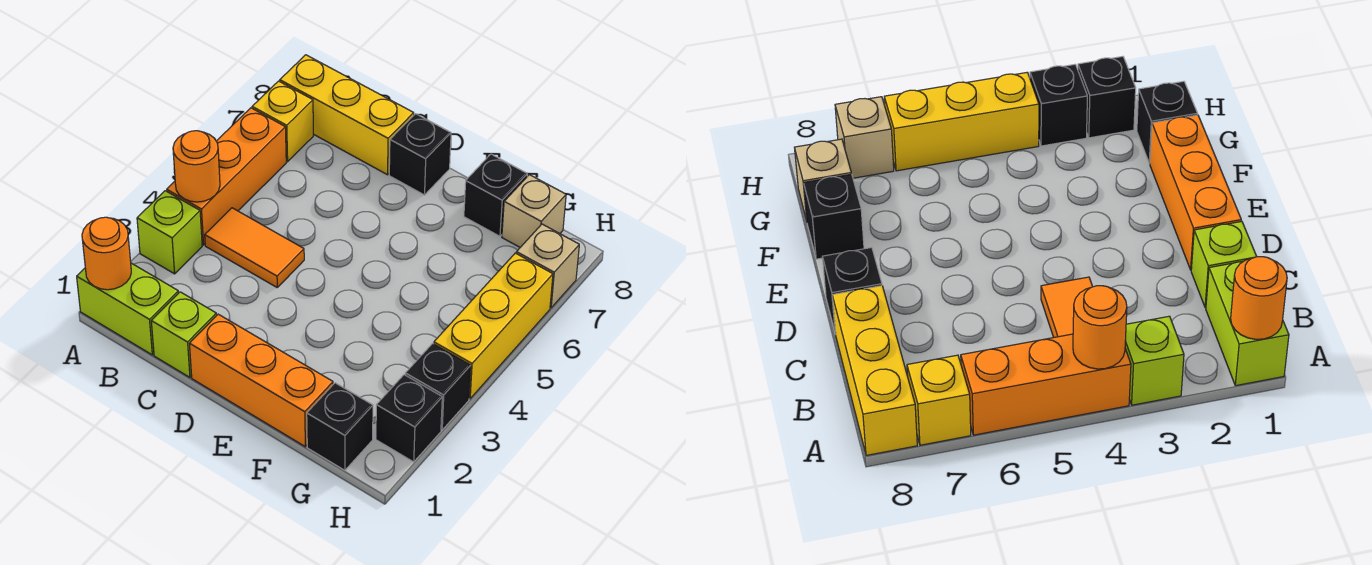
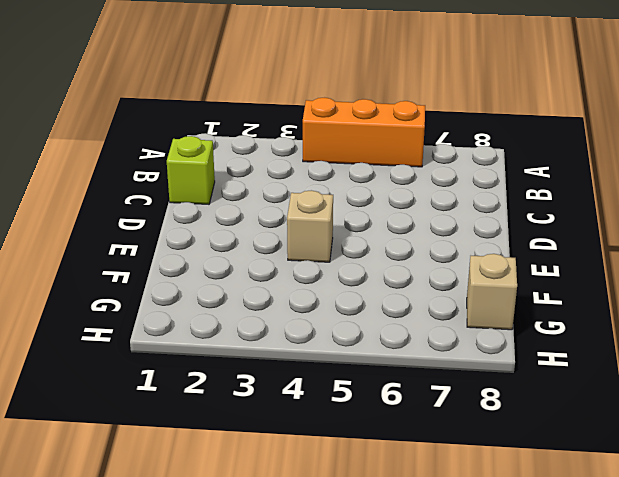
tan brick E4 level 1 -> tan brick H7 level 1
none -> lime brick A1:B1 level 1
none -> lime brick A3 level 1
none -> yellow brick A7 level 1

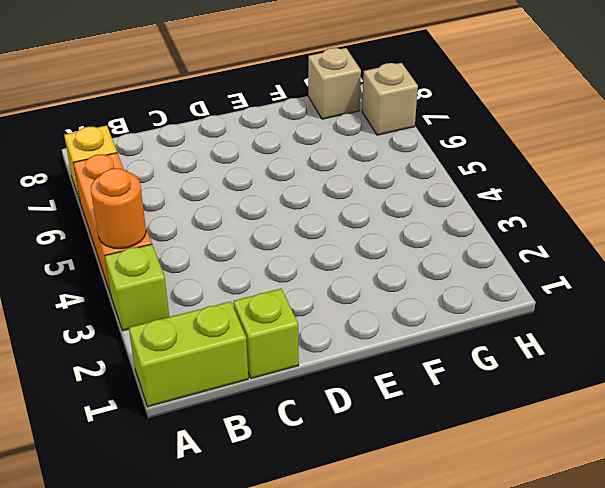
none -> yellow brick A8:C8 level 1
none -> orange tile B4:C4 level 1
none -> orange brick D1:F1 level 1

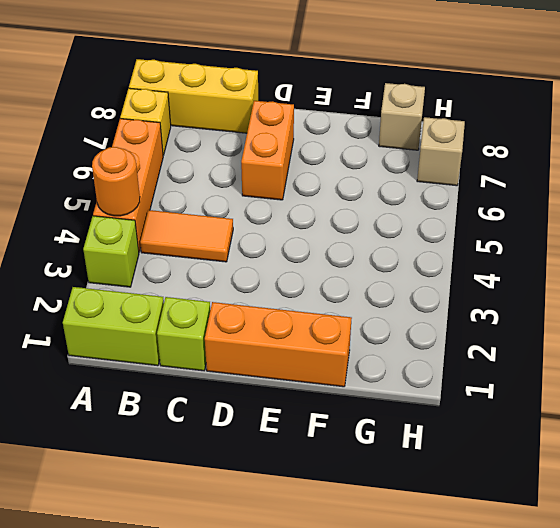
orange brick D6:D7 level 1 -> none
none -> black brick D8 level 1
none -> black brick F8 level 1
none -> black brick G1 level 1

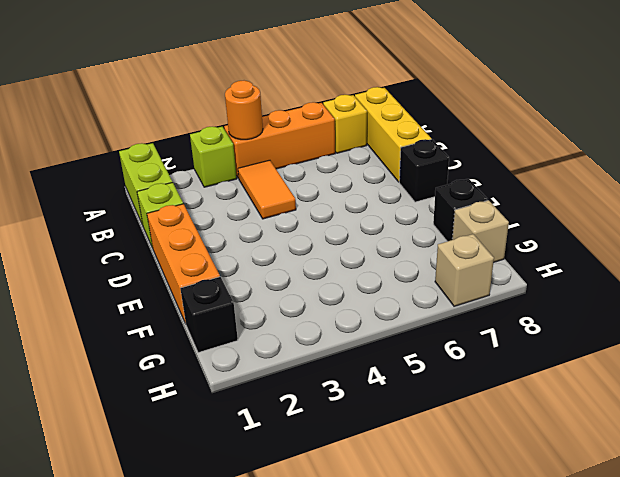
none -> black brick H2 level 1
none -> black brick H3 level 1
none -> yellow brick H4:H6 level 1

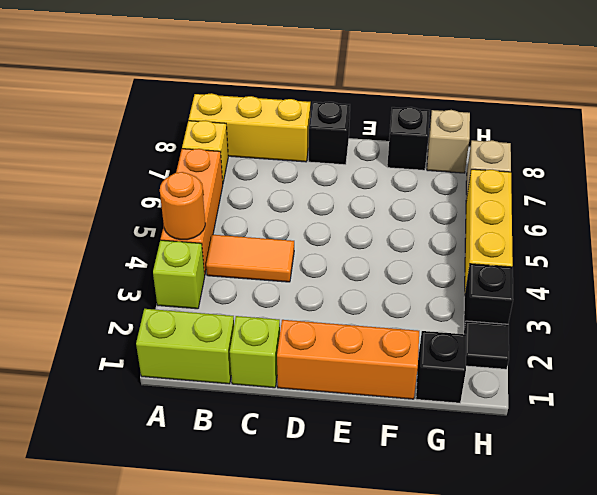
black tile H2 level 1 -> black brick H2 level 1
none -> orange round brick A1 level 2

